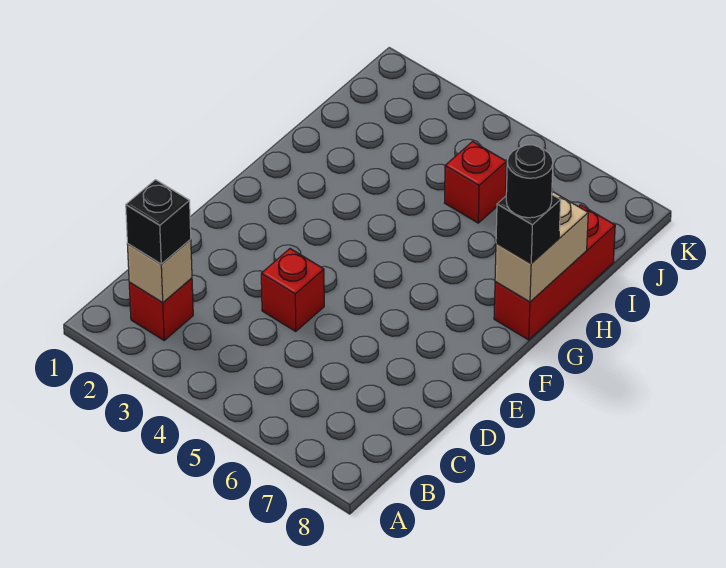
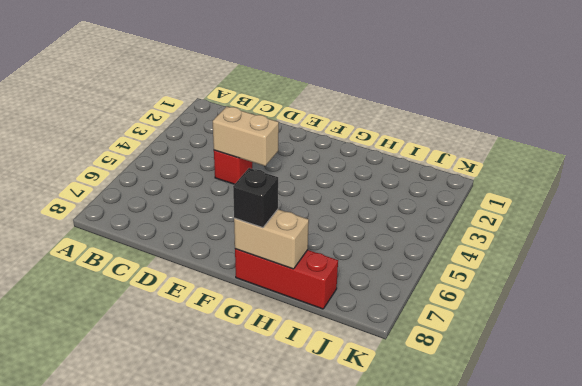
tan brick D4:E4 level 2 -> none
none -> red brick B2 level 1
none -> red brick I5 level 1

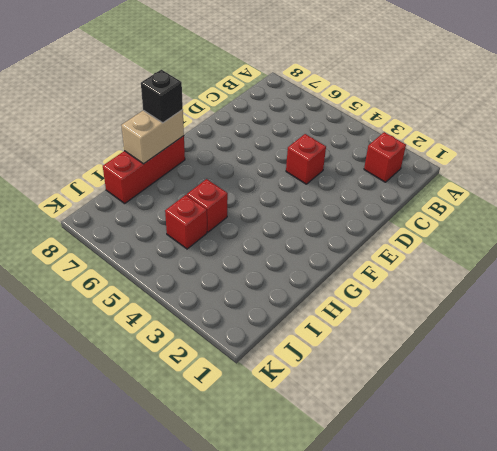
red brick H5 level 1 -> none
none -> tan brick B2 level 2
none -> black brick B2 level 3

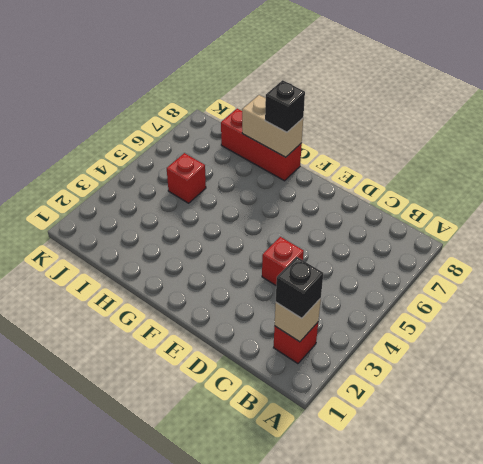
none -> black round brick G8 level 4

